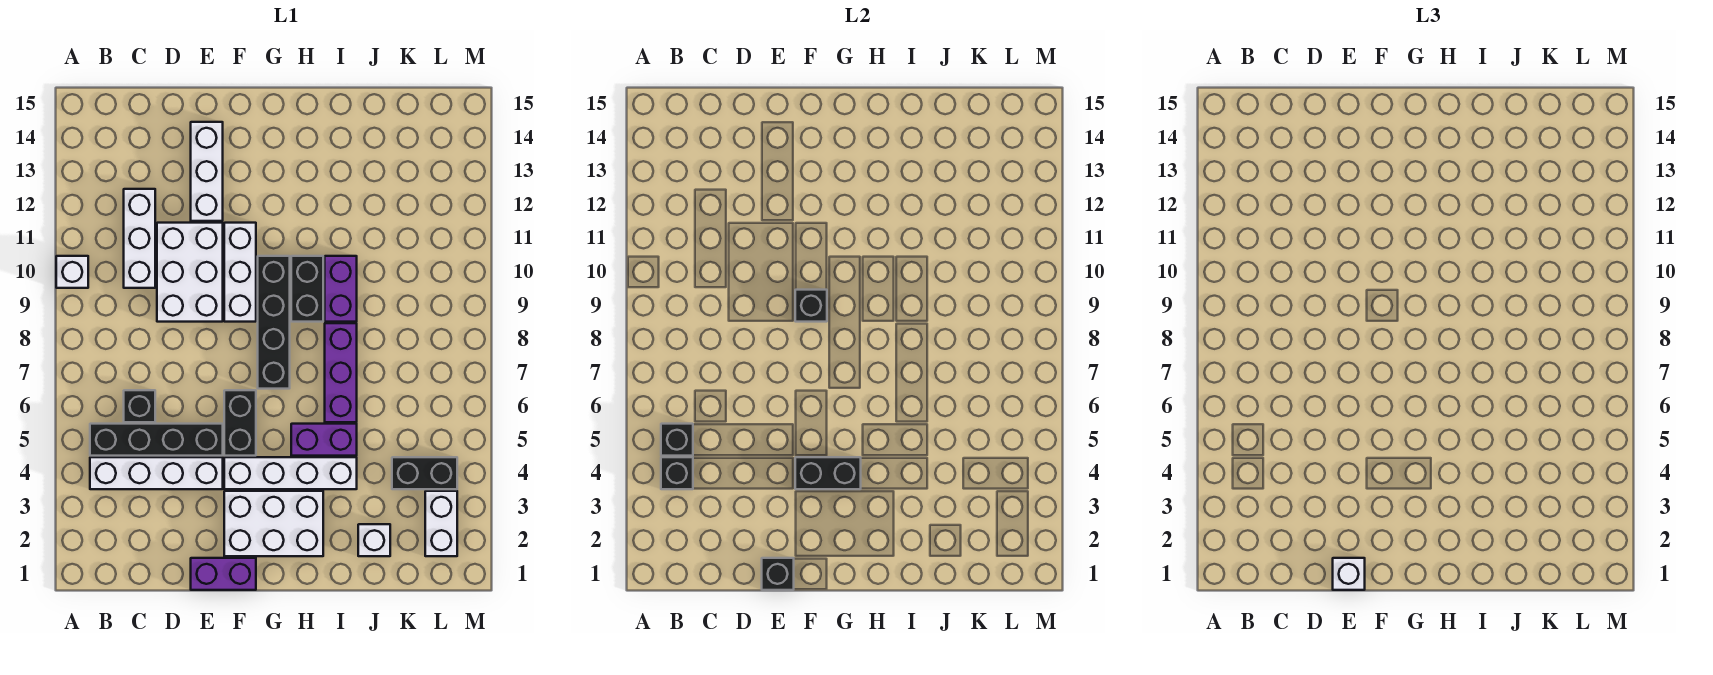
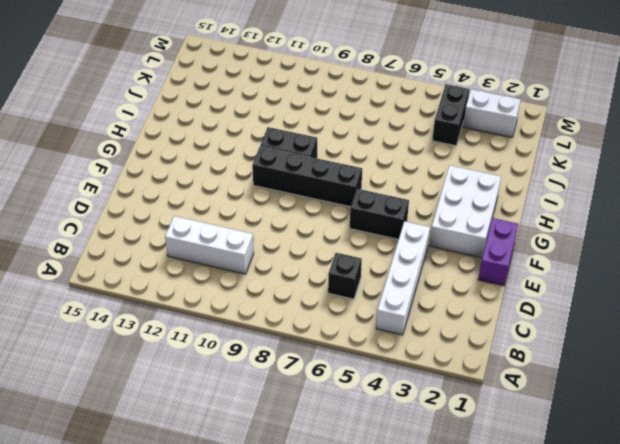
none -> white brick A10 level 1
none -> black brick B5:E5 level 1
none -> white brick D9:E11 level 1

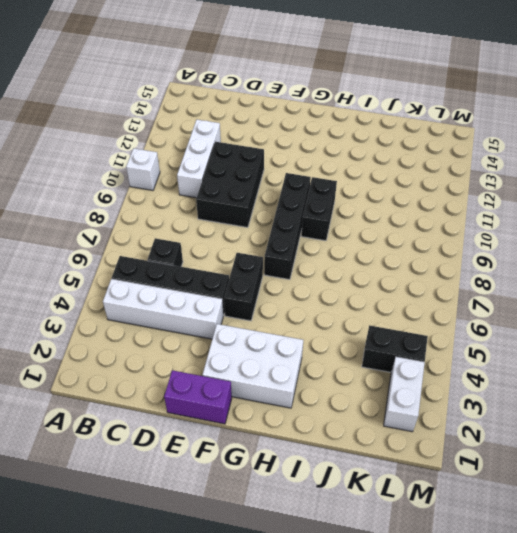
black brick D9:E11 level 1 -> white brick D9:E11 level 1
none -> white brick E12:E14 level 1
none -> white brick F4:I4 level 1
none -> white brick F9:F11 level 1

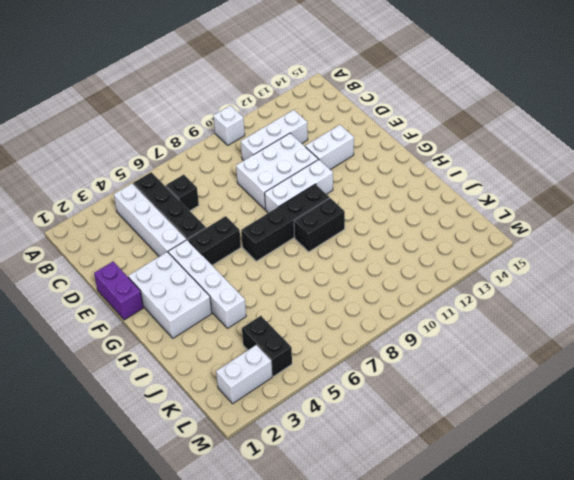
white brick E12:E13 level 1 -> white brick E12:E14 level 1
none -> purple brick H5:I5 level 1
none -> purple brick I6:I8 level 1
none -> purple brick I9:I10 level 1

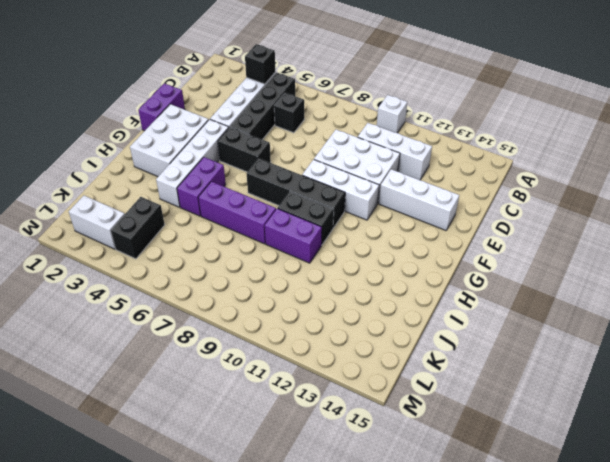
none -> white brick J2 level 1
none -> black brick B5 level 2
none -> black brick E1 level 2

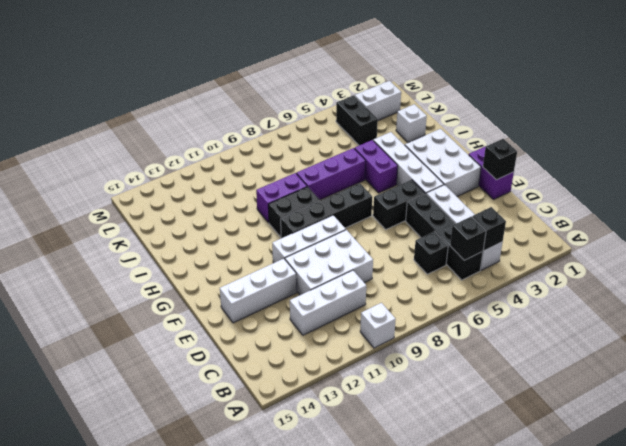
none -> black brick F4:G4 level 2
none -> black brick F9 level 2
none -> white brick E1 level 3

